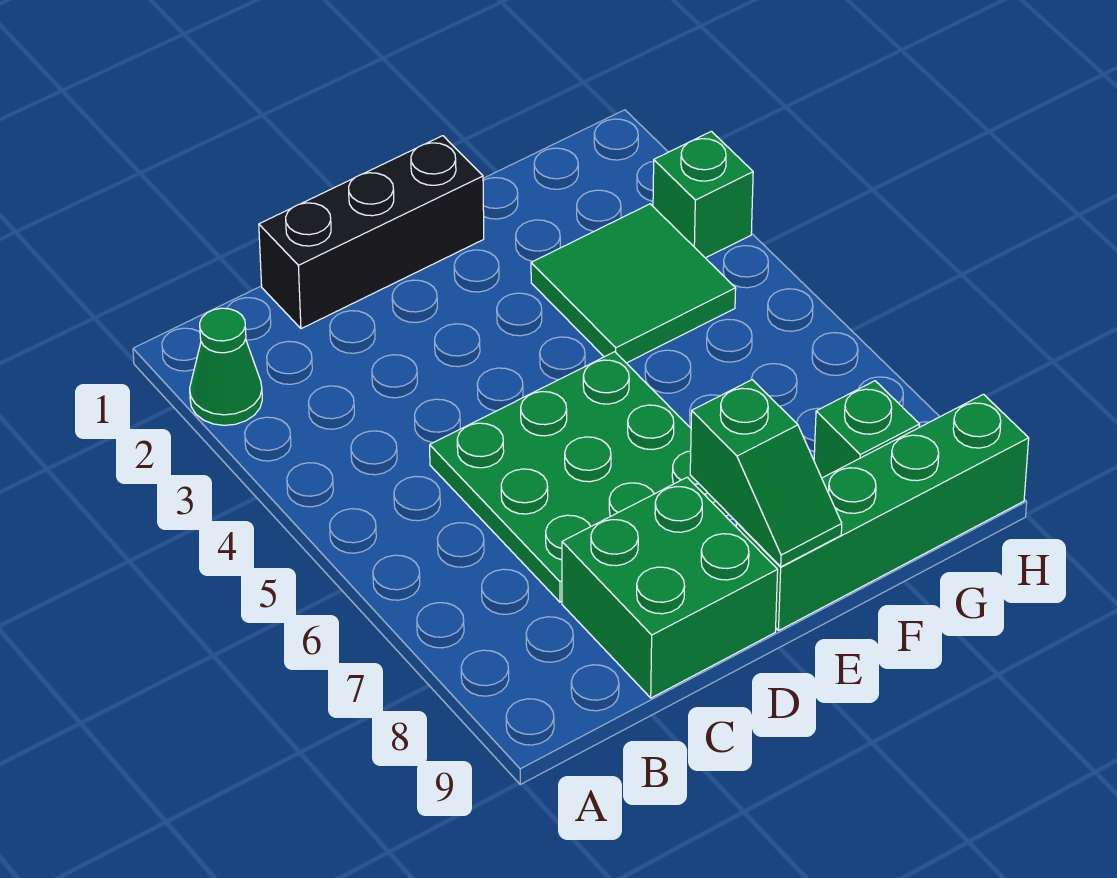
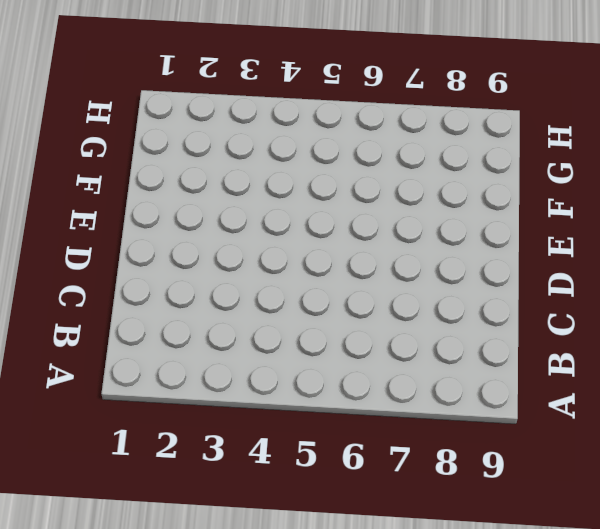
none -> green cone A2 level 1
none -> black brick C1:E1 level 1

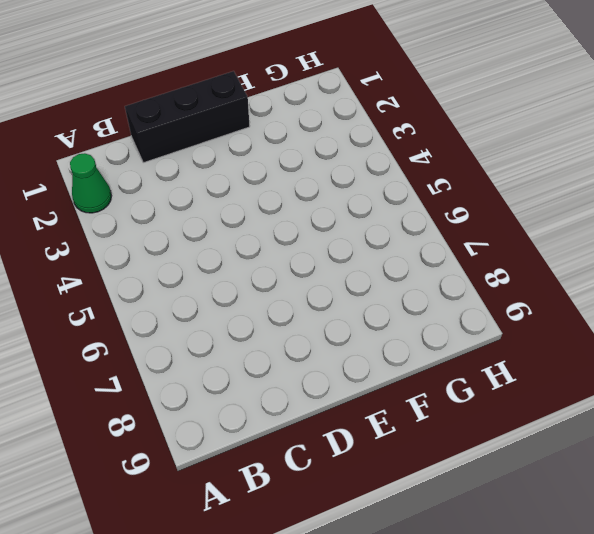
none -> green plate C5:E7 level 1
none -> green brick C8:D9 level 1

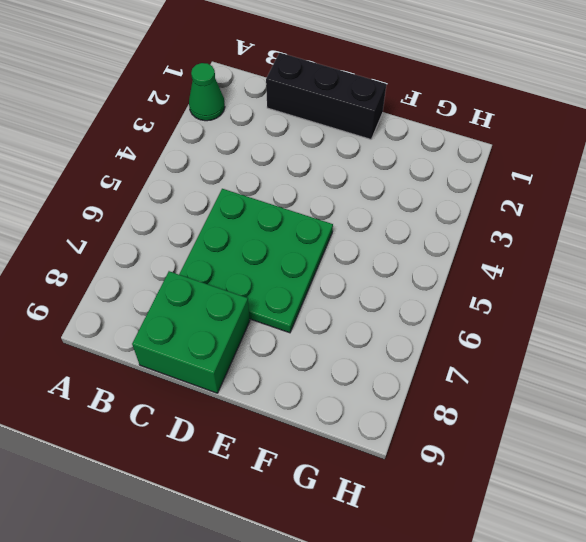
none -> green brick E9:H9 level 1
none -> green tile F3:G4 level 1

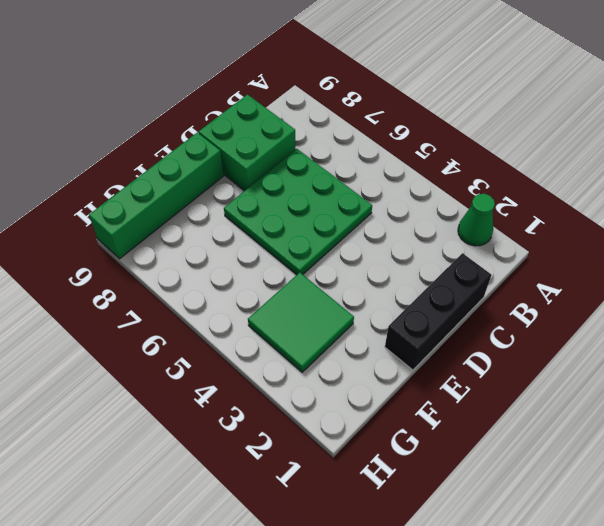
none -> green brick G8 level 1
none -> green brick H3 level 1

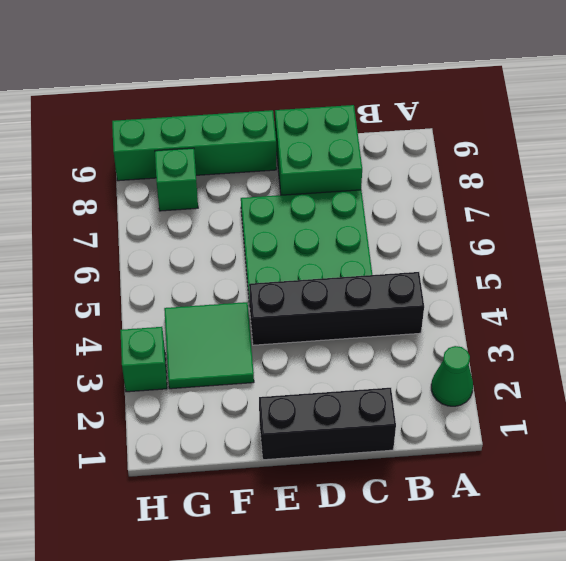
black brick B4:E4 level 1 -> none
none -> green slope E8:E9 level 2 top 8

